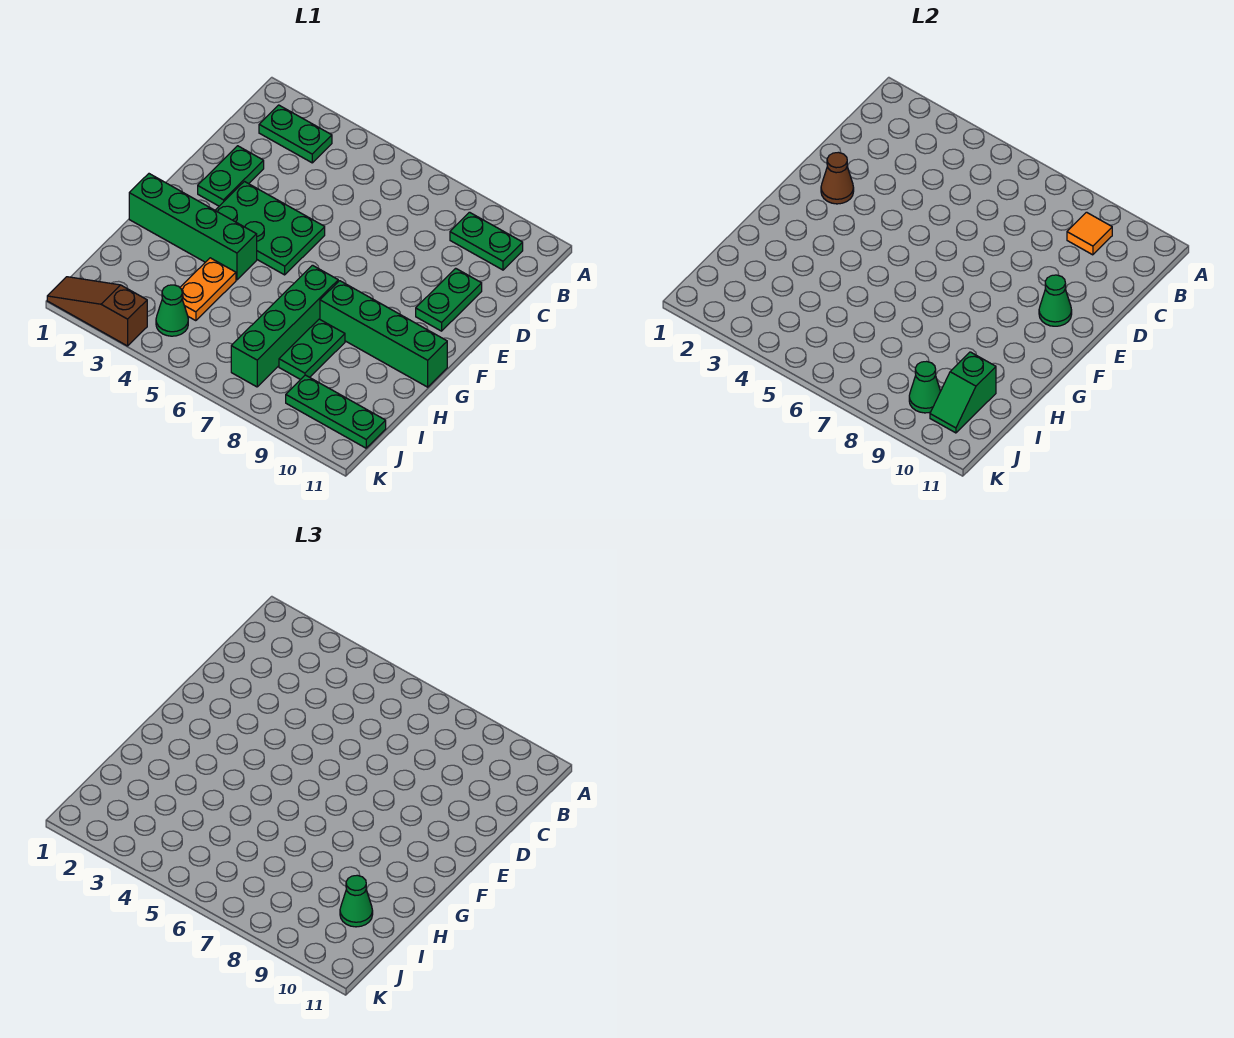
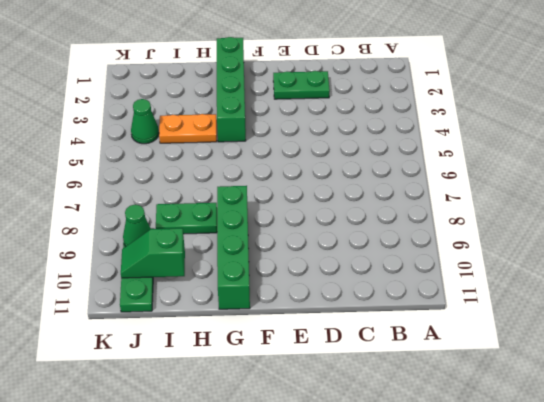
none -> green plate B2:B3 level 1
none -> green plate B9:B10 level 1
none -> green plate D10:E10 level 1

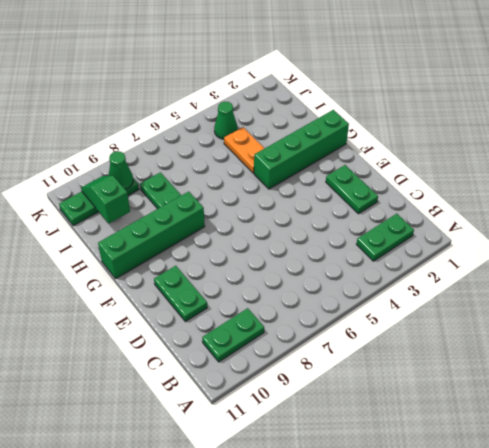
none -> green plate E3:F5 level 1
none -> green brick G7:J7 level 1
none -> brown slope K1:K3 level 1 top 3

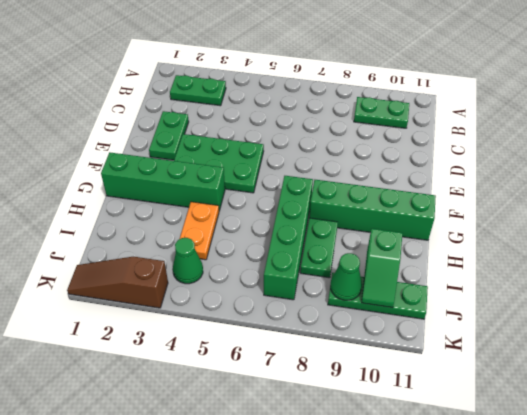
none -> green plate D10:E10 level 1
none -> orange tile B9 level 2
none -> brown cone E2 level 2

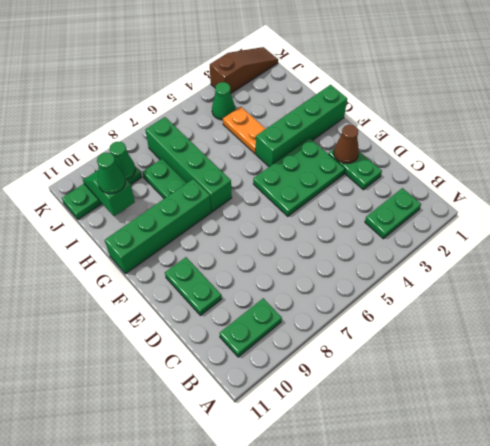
none -> orange tile B9 level 2
none -> green cone E10 level 2

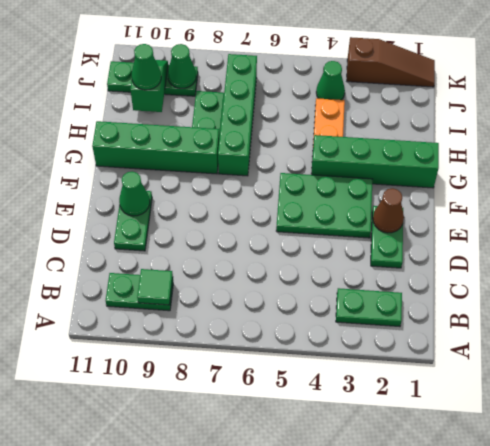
green tile B9 level 2 -> orange tile B9 level 2

